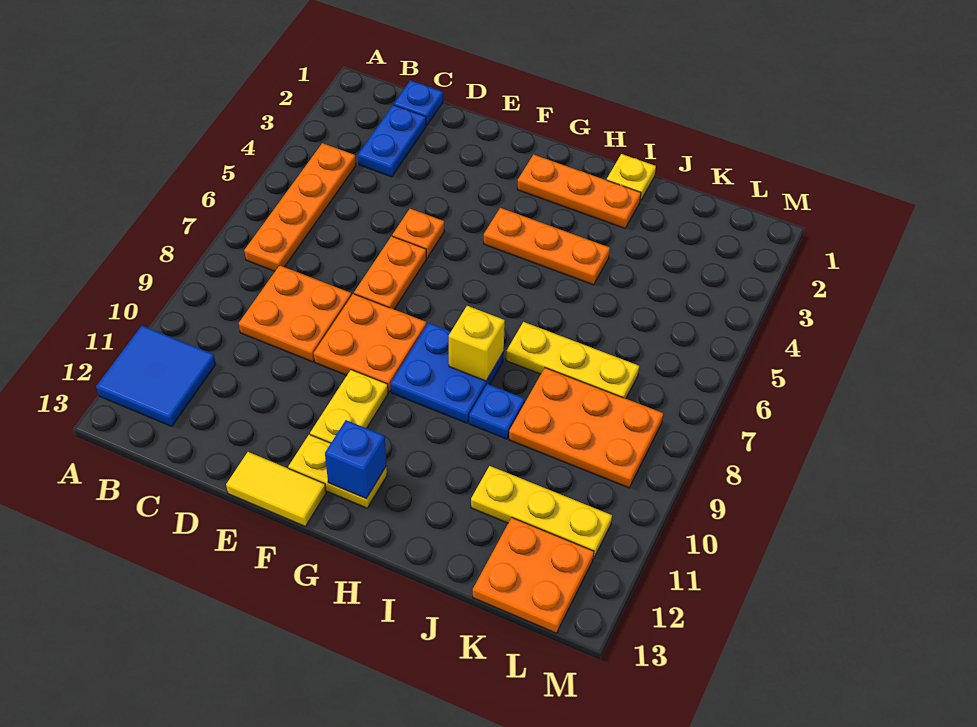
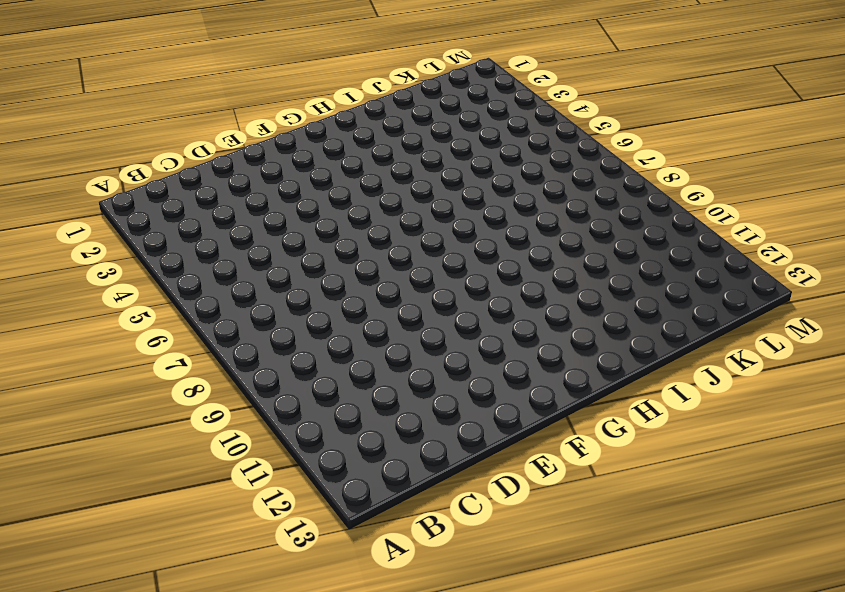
none -> blue tile A11:B12 level 1
none -> orange plate B4:B7 level 1
none -> blue plate C1 level 1

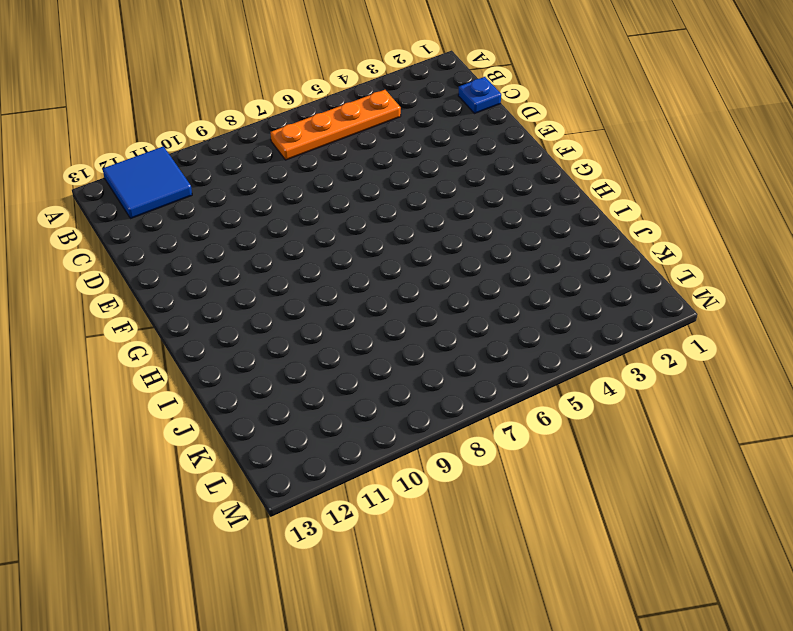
none -> blue plate C2:C3 level 1
none -> orange plate C8:D9 level 1
none -> orange plate E5 level 1

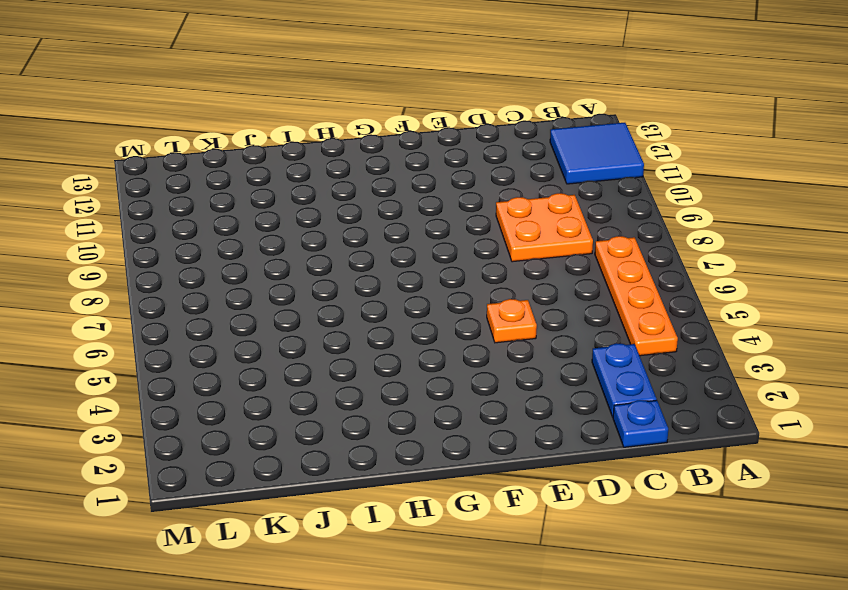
none -> orange plate E6:E7 level 1
none -> orange plate E8:F9 level 1
none -> yellow tile E13:F13 level 1

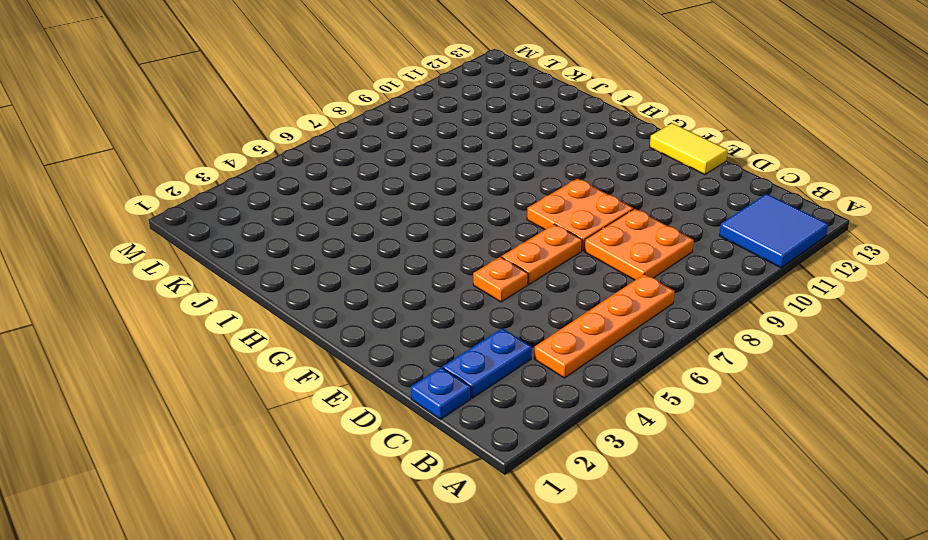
none -> yellow plate F10:F11 level 1
none -> yellow plate F12:G12 level 1
none -> orange plate G2:I2 level 1

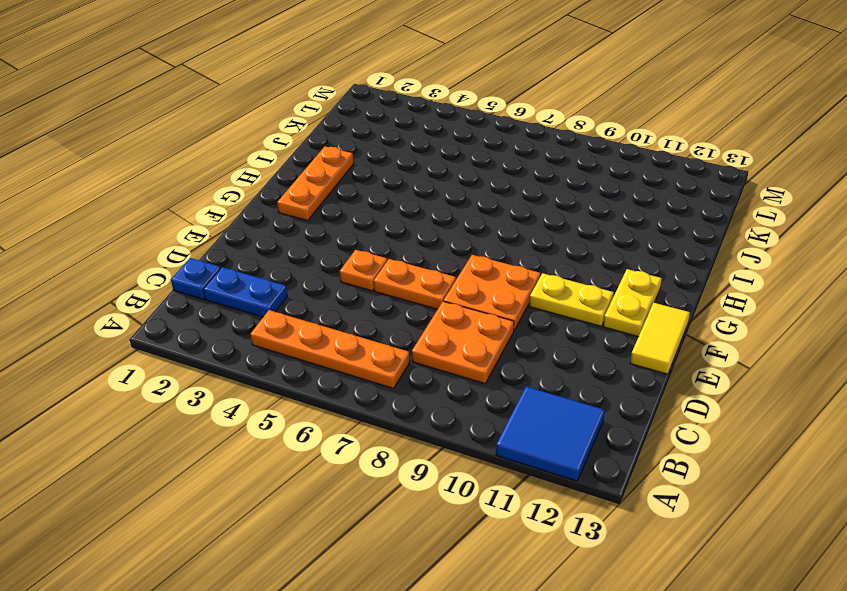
none -> orange plate G4:I4 level 1
none -> blue plate G8:H9 level 1
none -> yellow plate I1 level 1

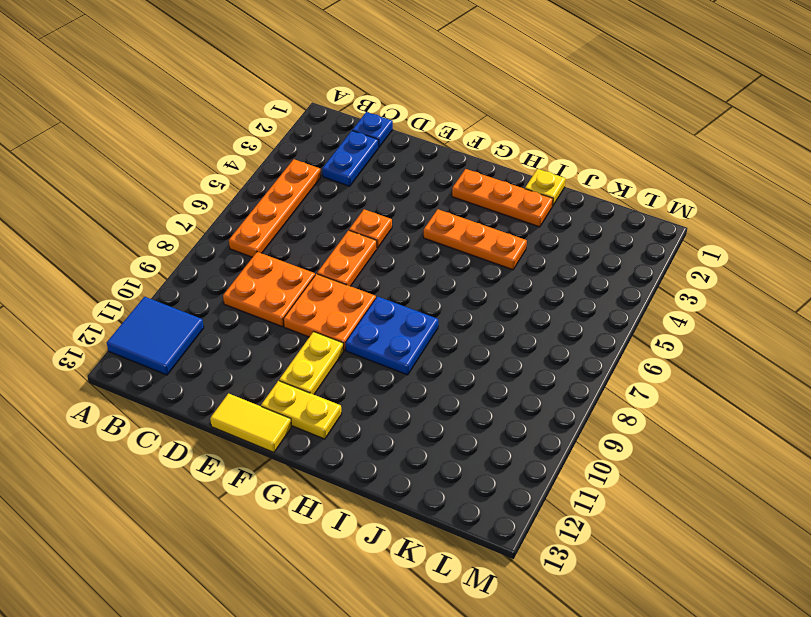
none -> yellow plate I7:K7 level 1
none -> blue plate I9 level 1
none -> orange plate J8:L9 level 1

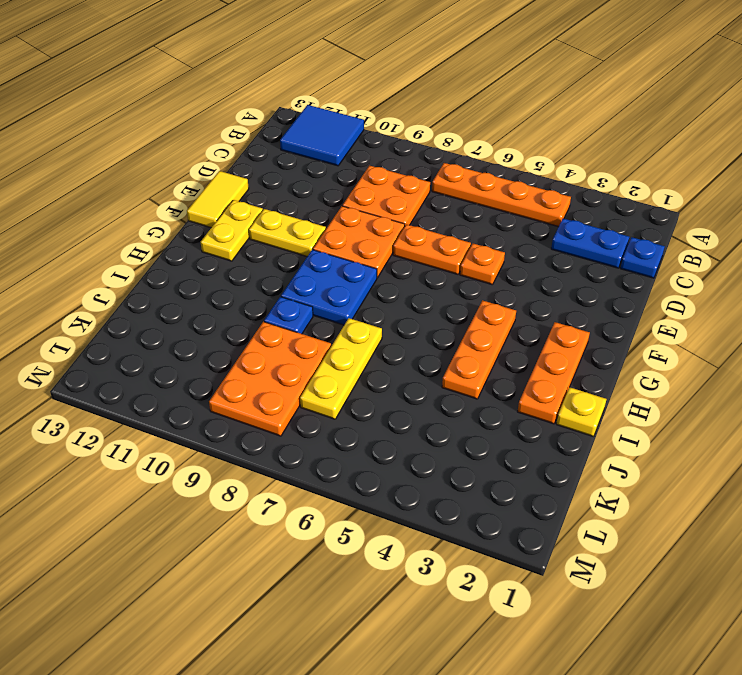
none -> yellow plate J11:L11 level 1
none -> orange plate K12:L13 level 1
none -> blue brick G12 level 2

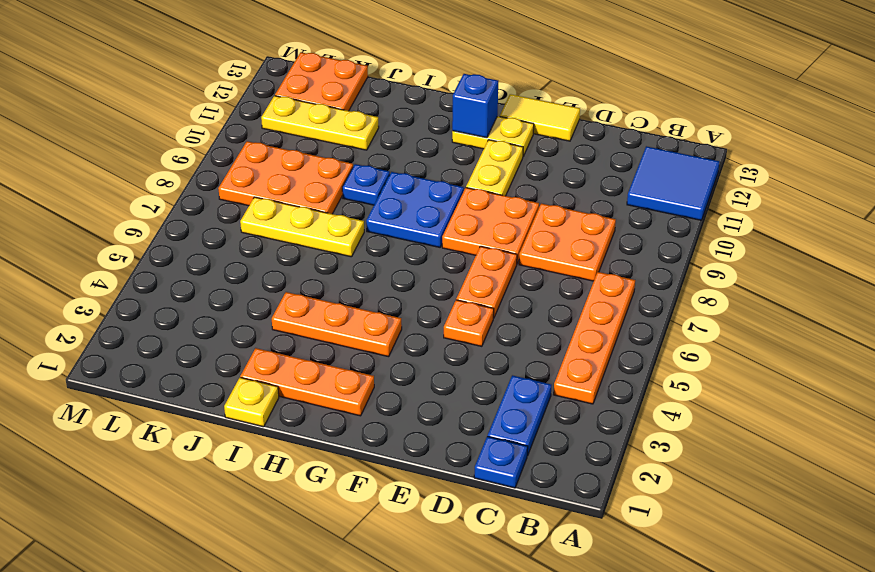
none -> yellow brick H8 level 2

